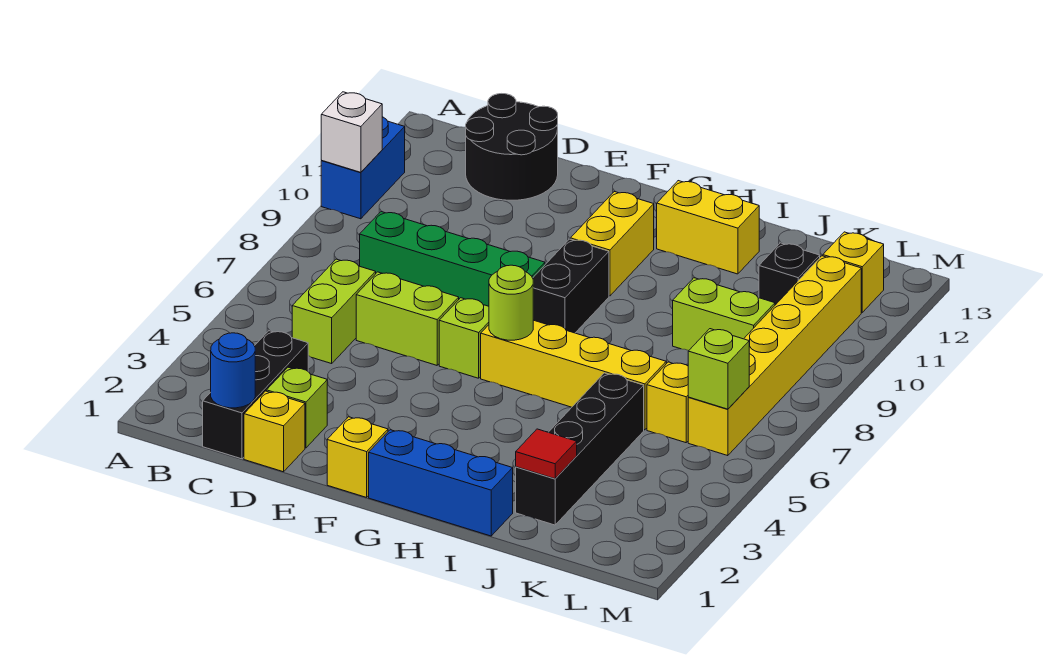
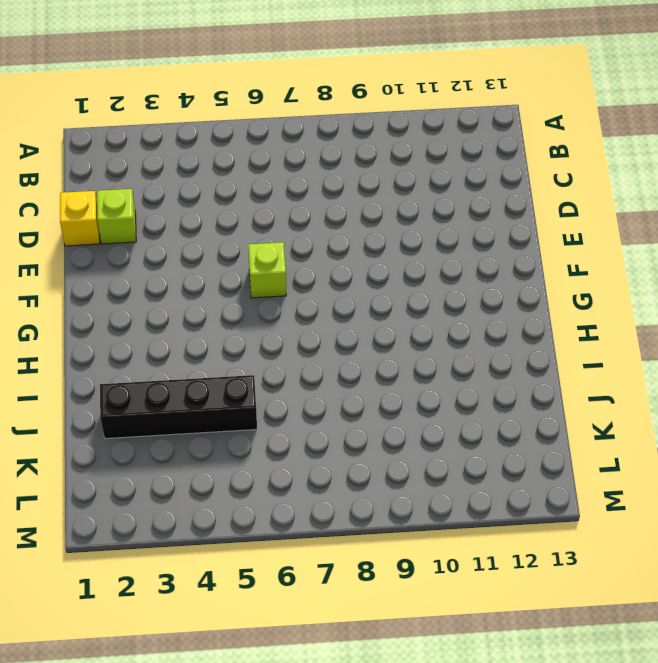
none -> blue brick A10:A11 level 1
none -> black brick C1:C3 level 1
none -> lime brick C5:C6 level 1

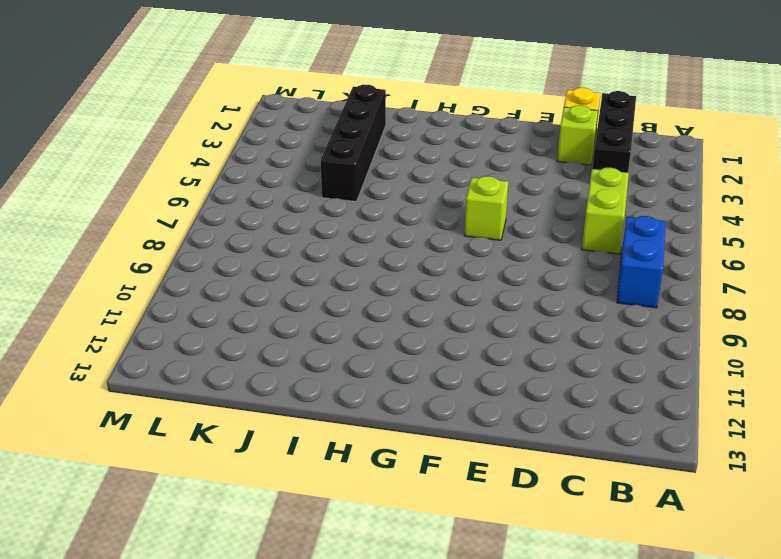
blue brick B7:B8 level 1 -> blue brick A10:A11 level 1
none -> green brick C8:F8 level 1
none -> black round brick C12:D13 level 1
none -> lime brick D6:E6 level 1

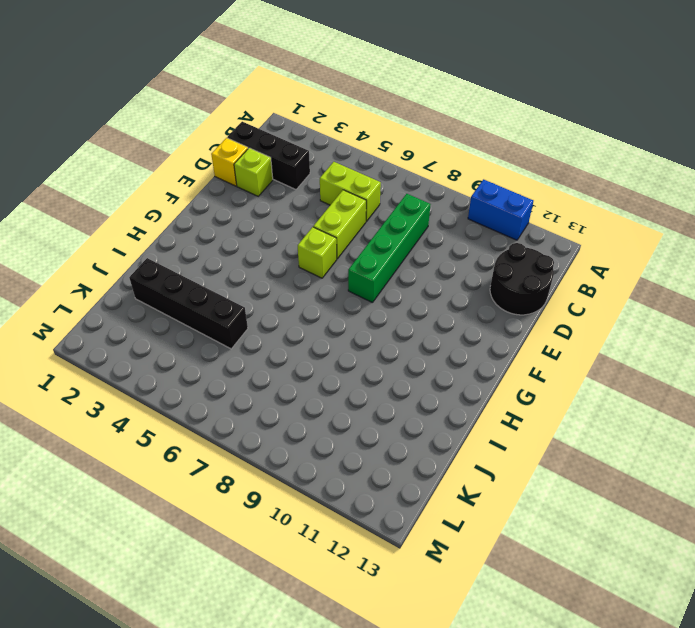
none -> yellow brick F1 level 1
none -> blue brick G1:I1 level 1
none -> yellow brick G6:J6 level 1

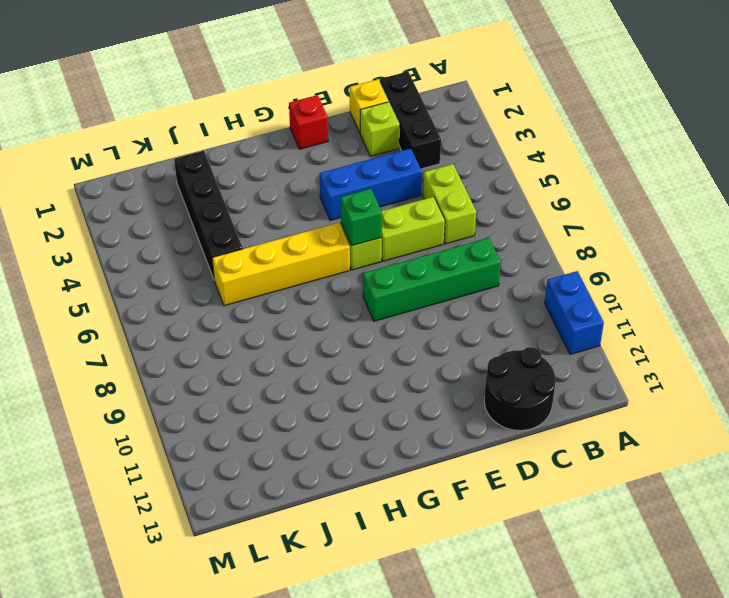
blue brick D4:F4 level 1 -> blue brick G1:I1 level 1
red brick F1 level 1 -> yellow brick F1 level 1
green brick F6 level 2 -> none
none -> black brick G8:G9 level 1
none -> yellow brick G10:G11 level 1
none -> yellow brick H12:I12 level 1

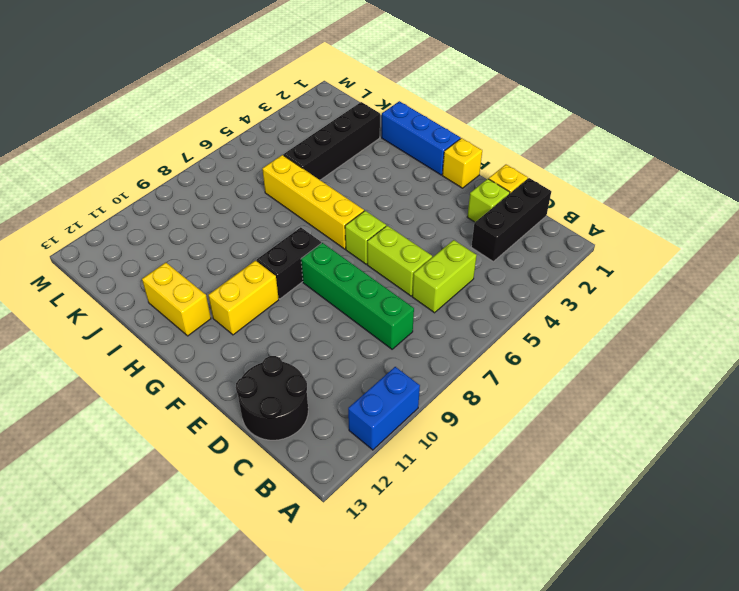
none -> lime brick J9:K9 level 1
none -> yellow brick K6 level 1
none -> black brick K11 level 1

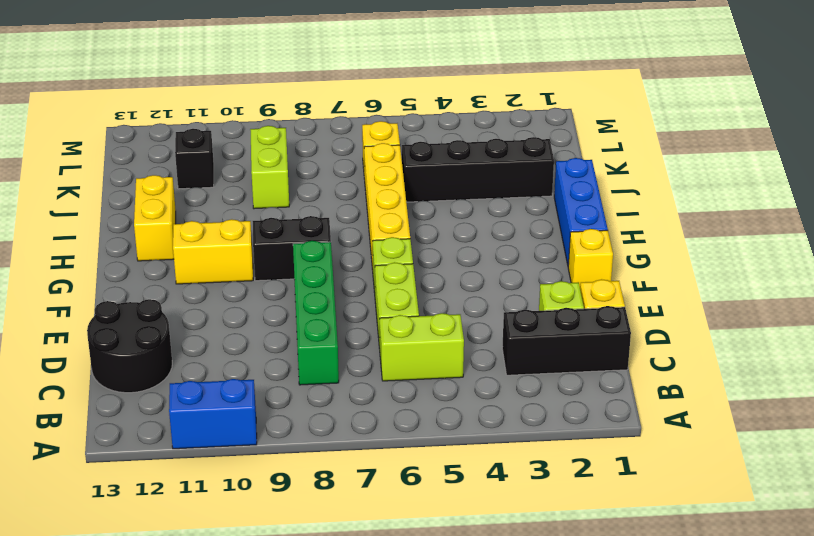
none -> yellow brick L6:L11 level 1
none -> yellow brick L12 level 1
none -> white brick A10 level 2

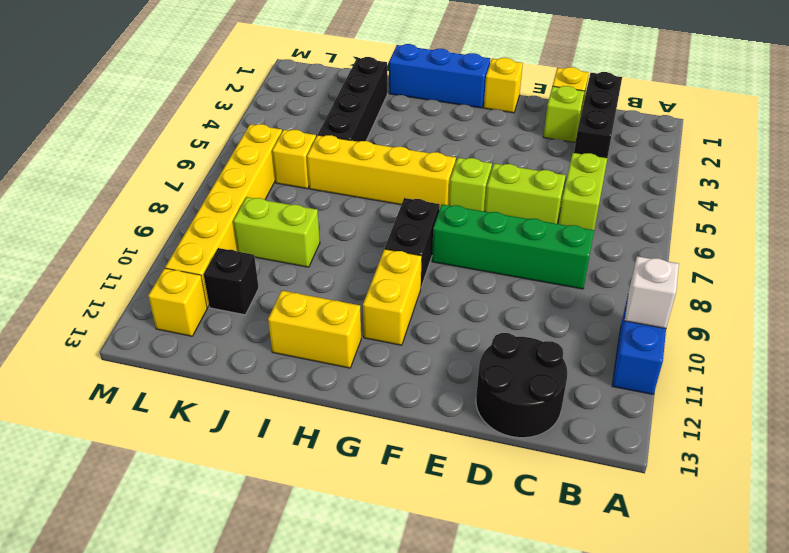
none -> blue round brick C1 level 2
none -> lime round brick G6 level 2
none -> red tile J2 level 2

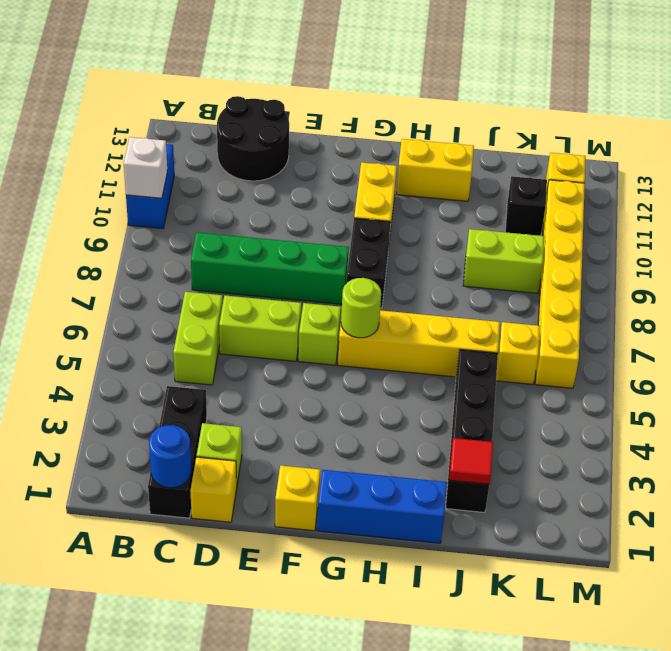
none -> lime brick L6 level 2

